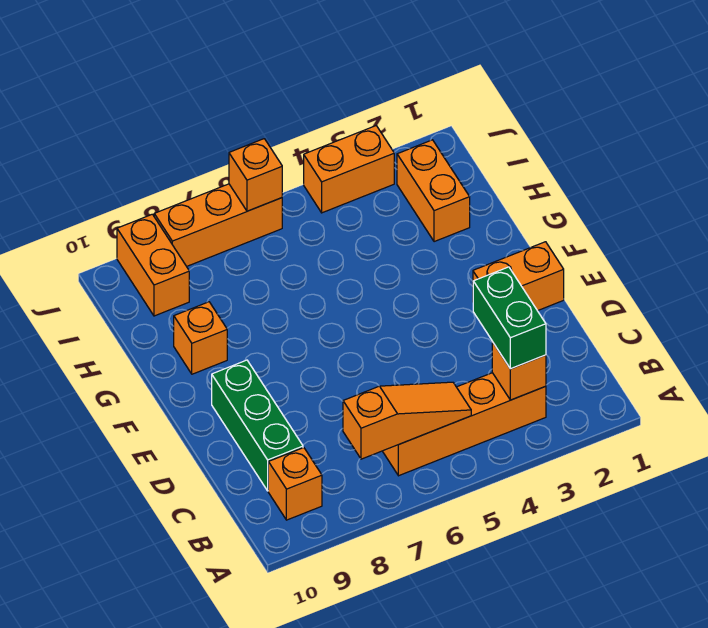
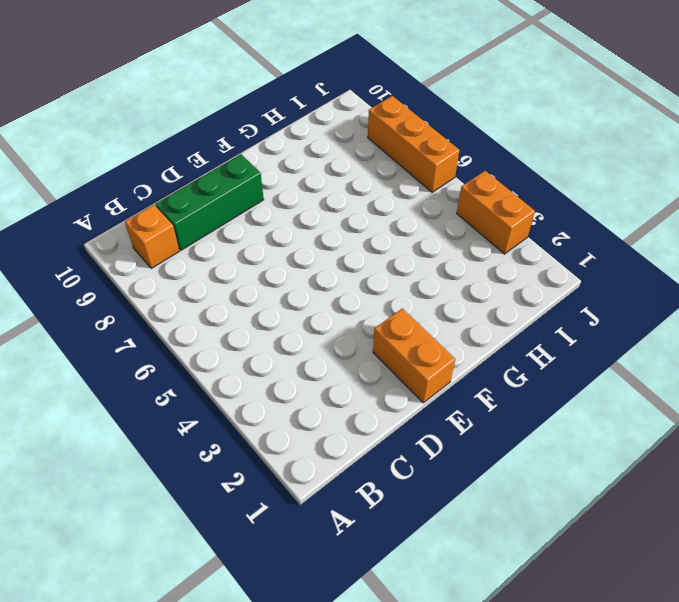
none -> orange brick B3:B6 level 1
none -> orange brick G9 level 1
none -> orange brick H2:I2 level 1

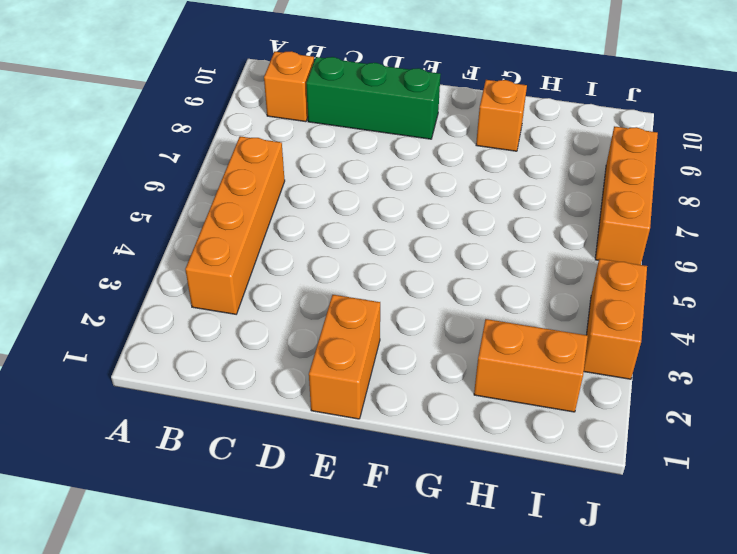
none -> orange brick I9:J9 level 1
none -> orange brick B3 level 2
none -> orange slope B5:B7 level 2 top 7

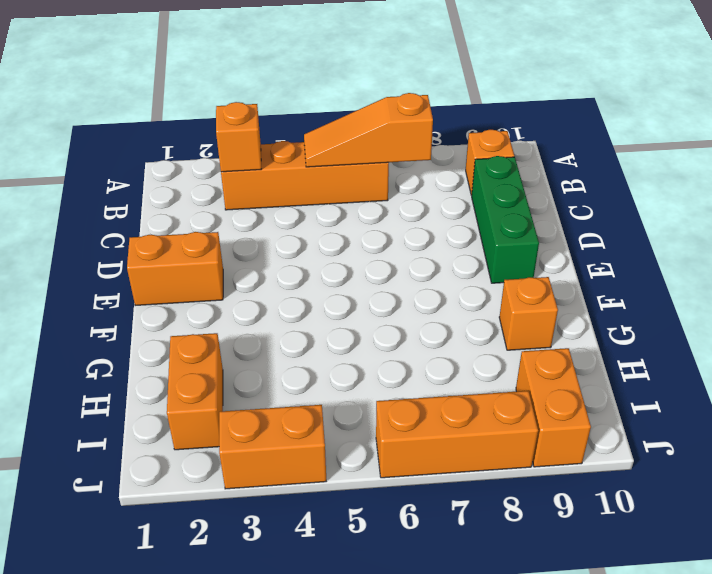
none -> orange brick J6 level 2
none -> green brick B3:C3 level 3

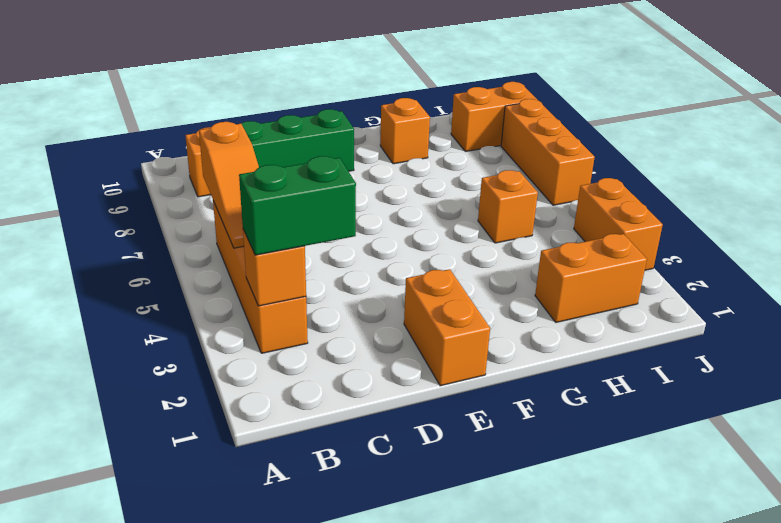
orange brick H5 level 1 -> orange brick J6 level 2

